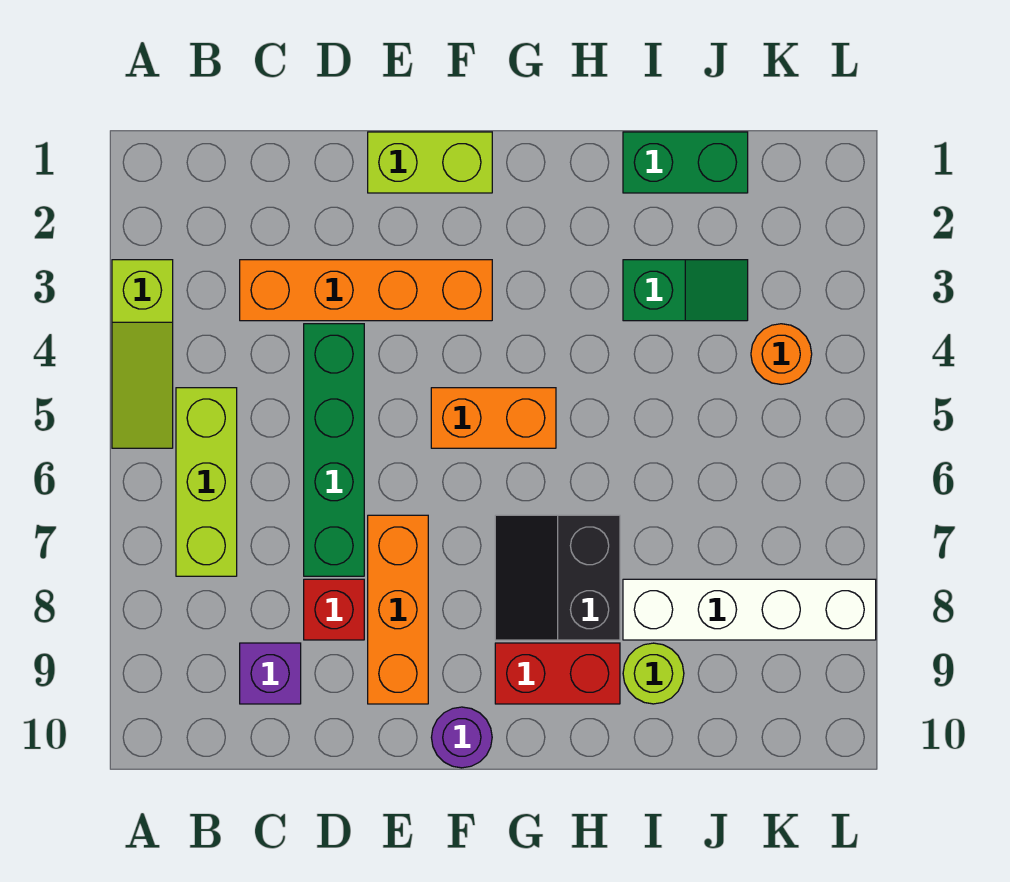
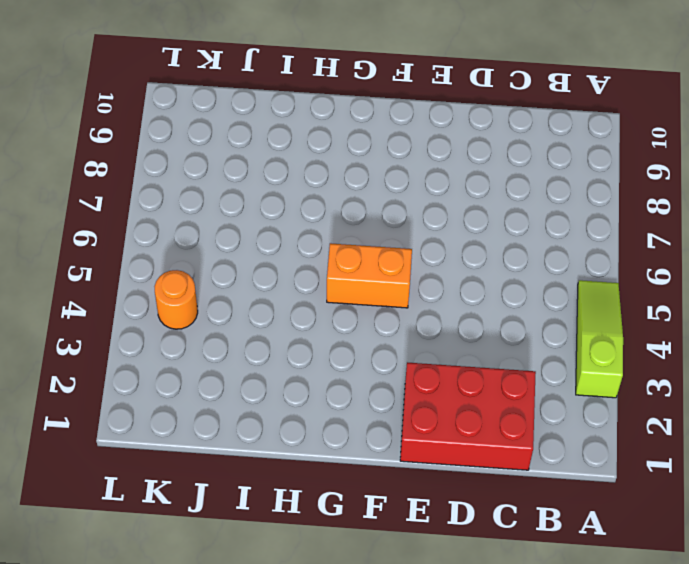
red brick C1:E2 level 1 -> lime brick E1:F1 level 1
none -> lime brick B5:B7 level 1
none -> orange brick C3:F3 level 1
none -> purple brick C9 level 1

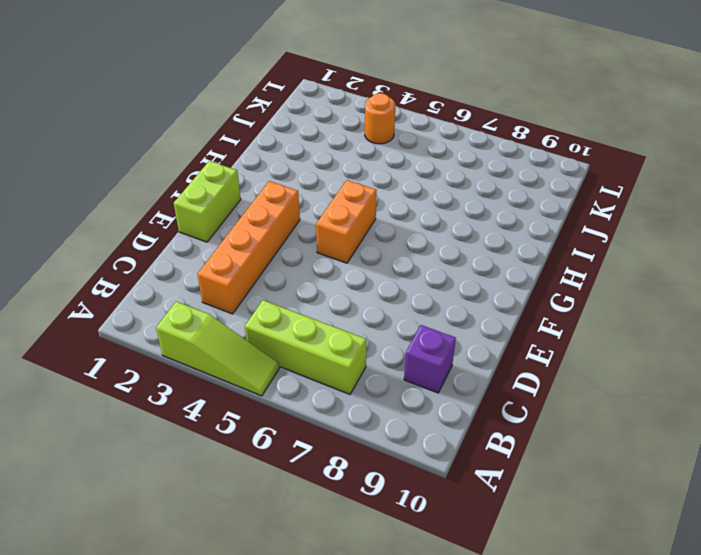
none -> green brick D4:D7 level 1
none -> red brick D8 level 1
none -> orange brick E7:E9 level 1

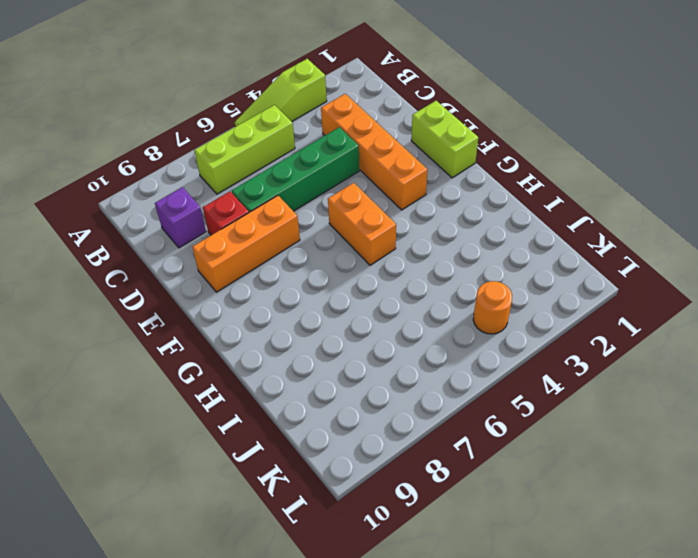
none -> purple round brick F10 level 1
none -> black slope G7:H8 level 1 top H
none -> red brick G9:H9 level 1

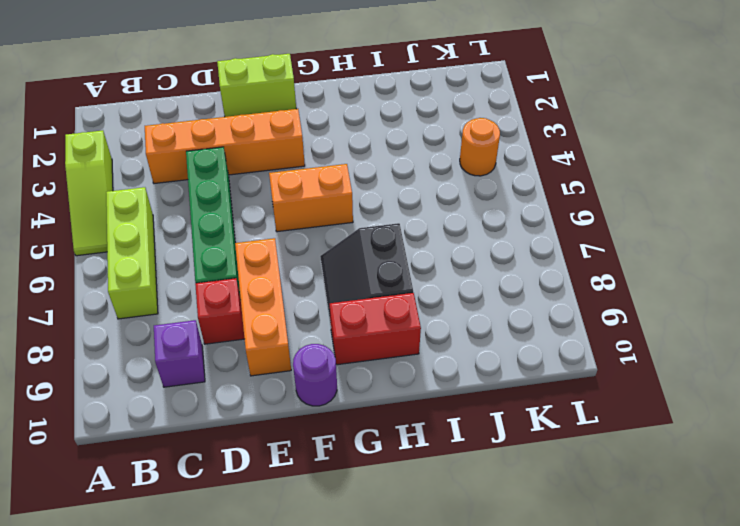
none -> green brick I1:J1 level 1
none -> green slope I3:J3 level 1 top I
none -> white brick I8:L8 level 1

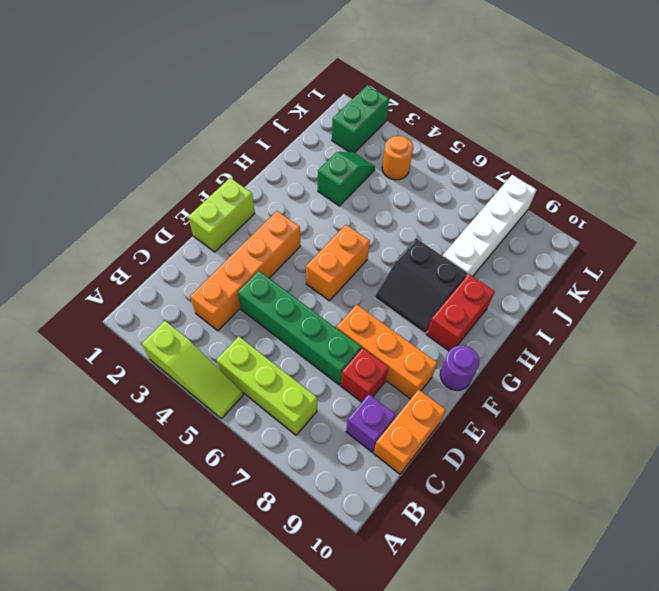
orange brick C10:D10 level 1 -> none
green brick K2:L2 level 1 -> green brick I1:J1 level 1
none -> lime round brick I9 level 1

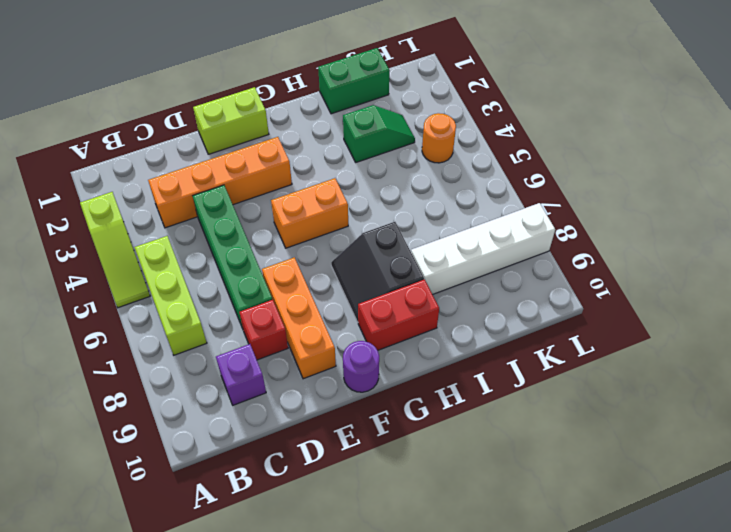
none -> lime round brick I9 level 1

